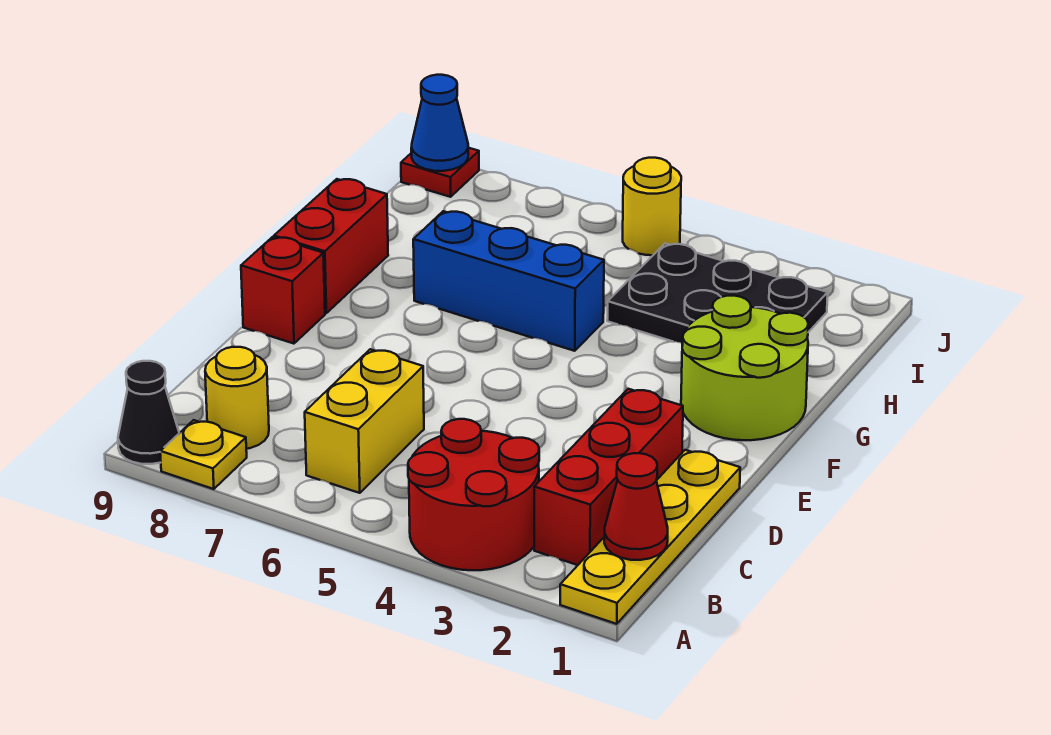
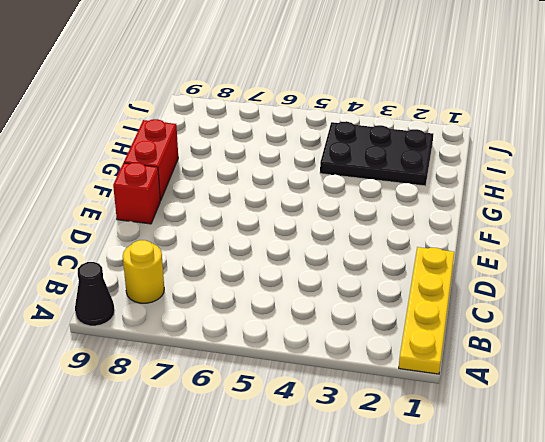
none -> red round brick A3:B4 level 1
none -> yellow plate A8 level 1
none -> red brick B2:D2 level 1

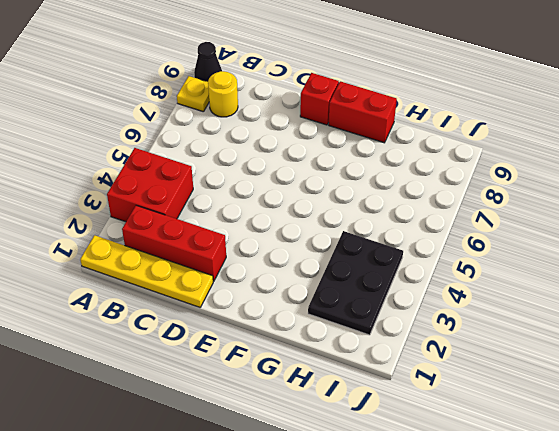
red brick A3:B4 level 1 -> red round brick A3:B4 level 1
none -> yellow brick B6:C6 level 1
none -> lime round brick F1:G2 level 1
none -> blue brick G5:G7 level 1

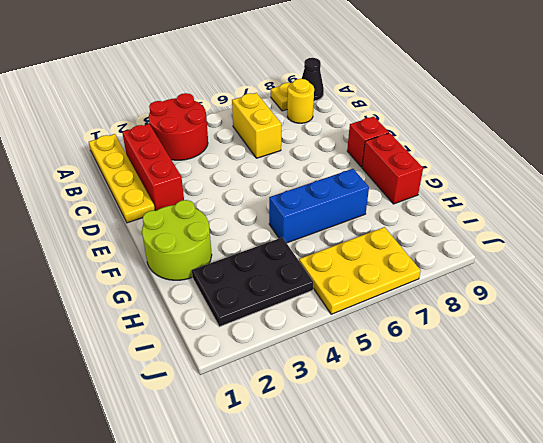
yellow plate I5:J7 level 1 -> yellow round brick J5 level 1
none -> red plate J9 level 1
none -> red cone B1 level 2
none -> blue cone J9 level 2

